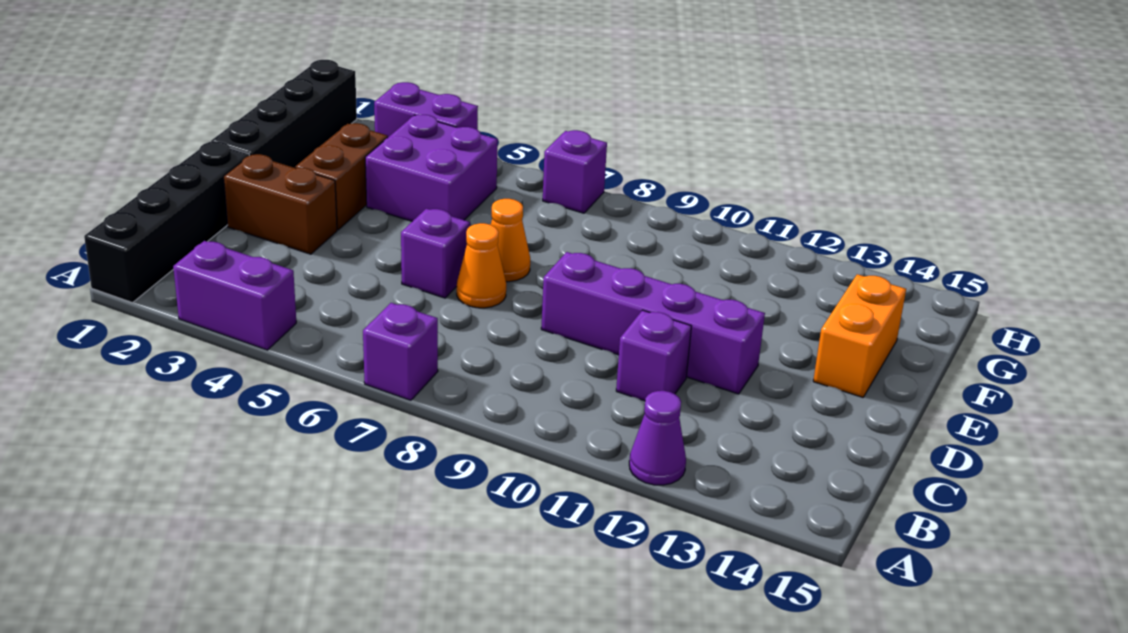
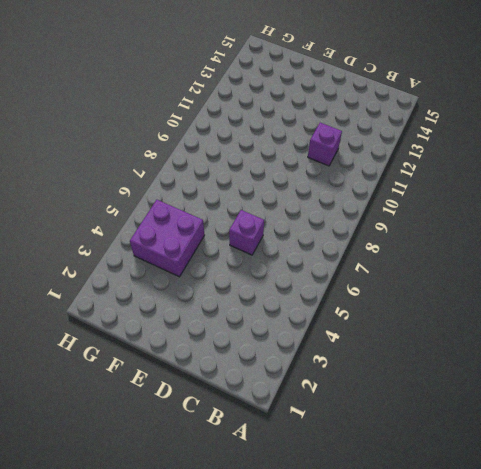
none -> black brick A1:D1 level 1
none -> purple brick A3:A4 level 1
none -> purple brick A7 level 1

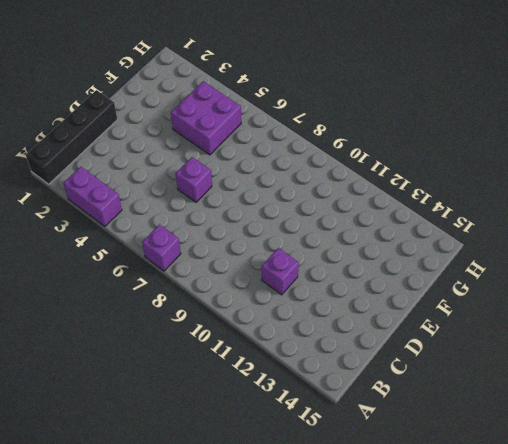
none -> purple cone A12 level 1
none -> brown brick D2:D3 level 1
none -> orange cone D7 level 1

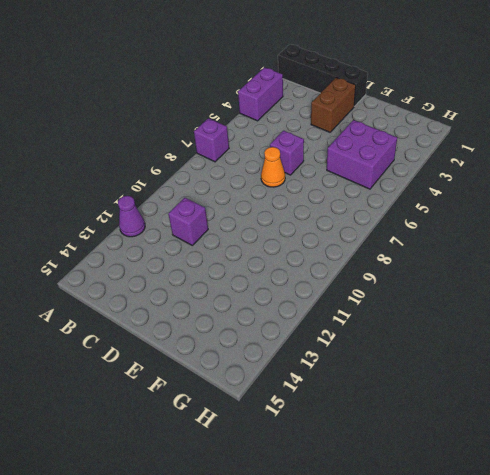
none -> purple brick D9:D12 level 1
none -> black brick E1:H1 level 1
none -> brown brick E3:F3 level 1

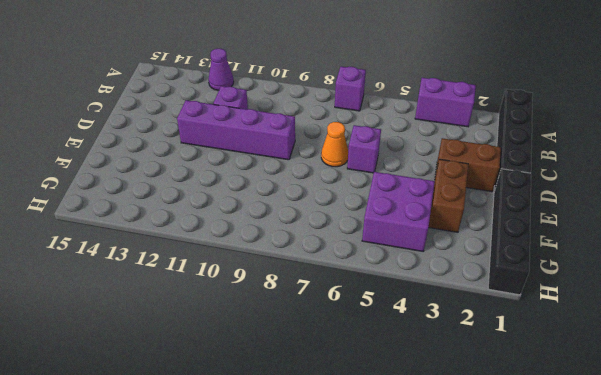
none -> orange cone E7 level 1
none -> orange brick E14:F14 level 1
none -> purple brick H3:H4 level 1

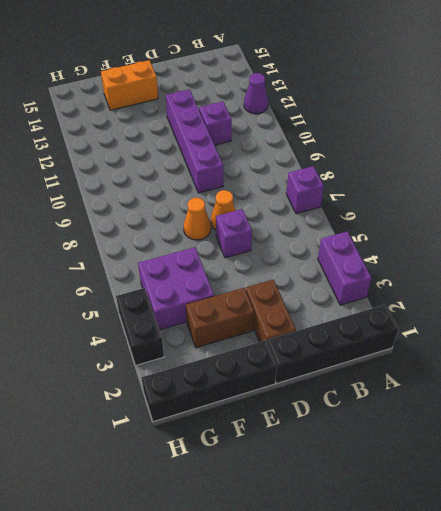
black brick H3:H4 level 1 -> purple brick H3:H4 level 1
none -> purple brick H7 level 1

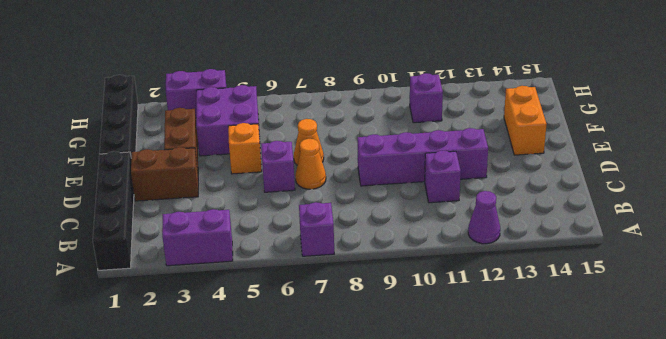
orange brick E5 level 1 -> none
purple brick G11 level 1 -> purple brick H7 level 1

